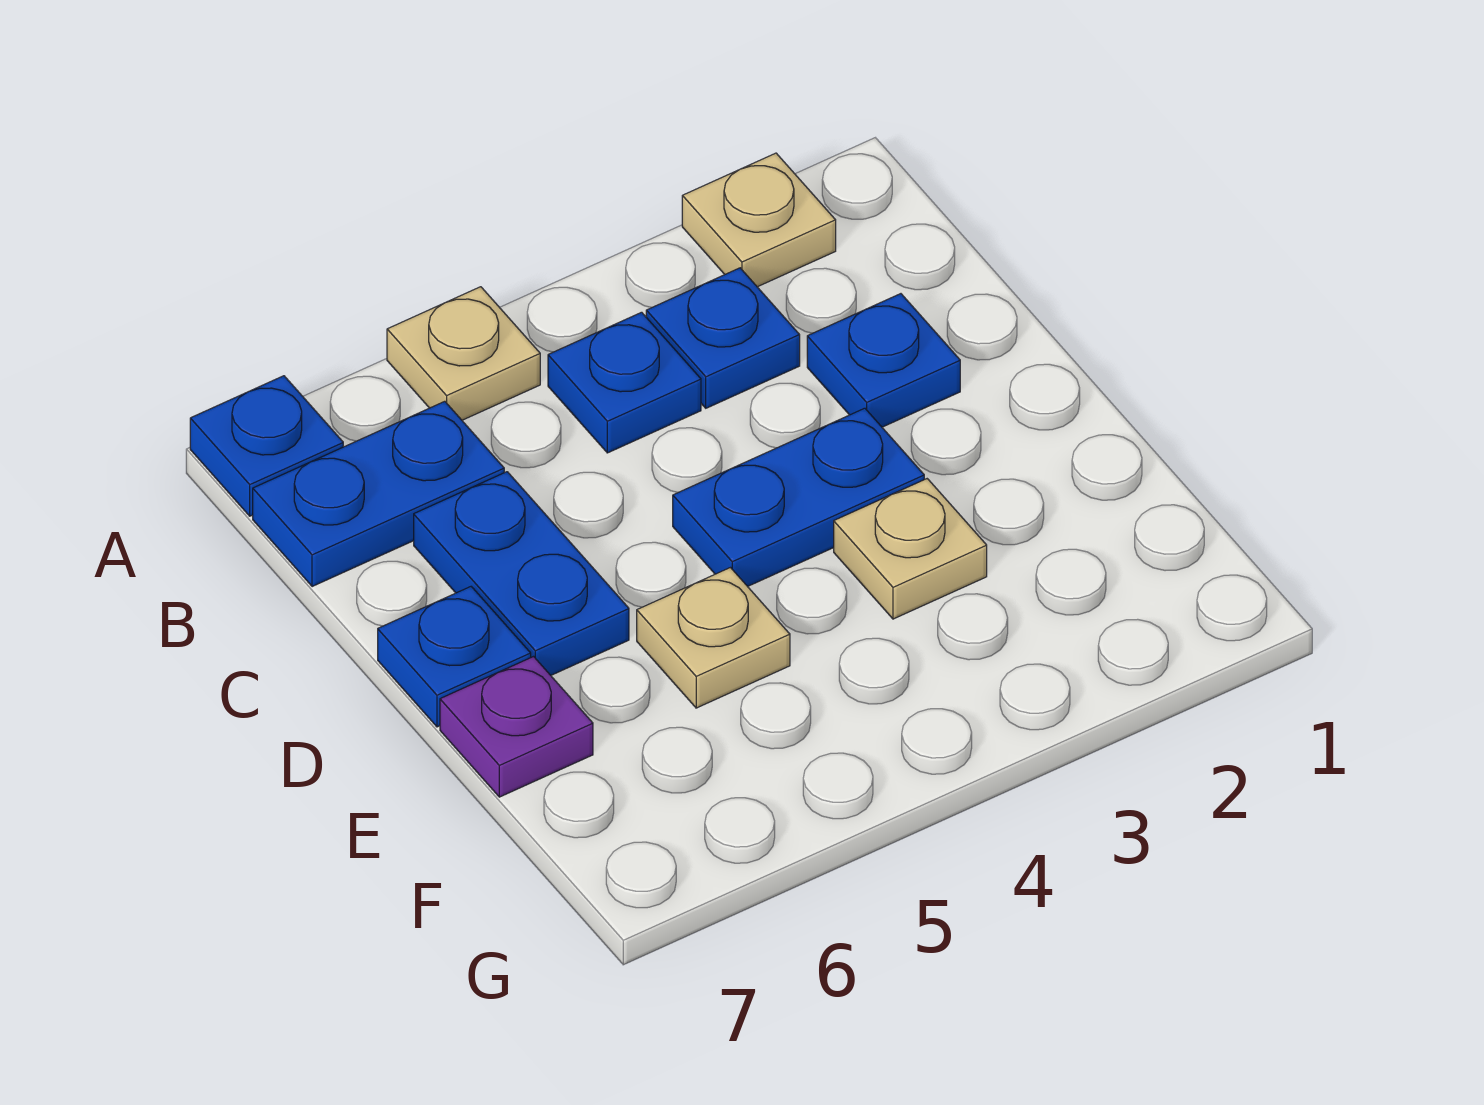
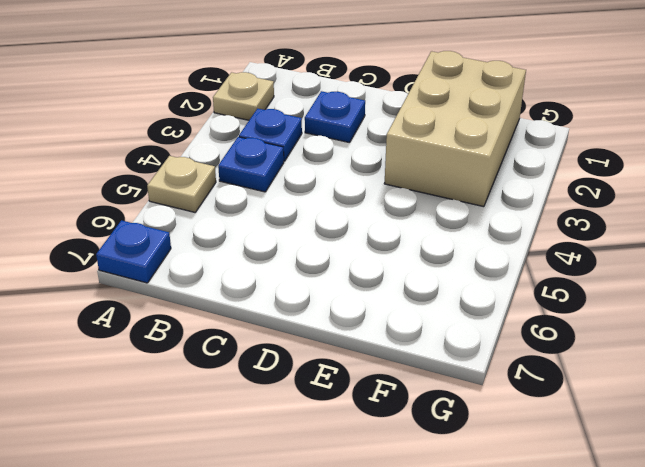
tan brick E1:F3 level 1 -> tan plate E3 level 1
none -> blue plate B6:B7 level 1
none -> blue plate C6:D6 level 1
none -> blue plate D3:D4 level 1

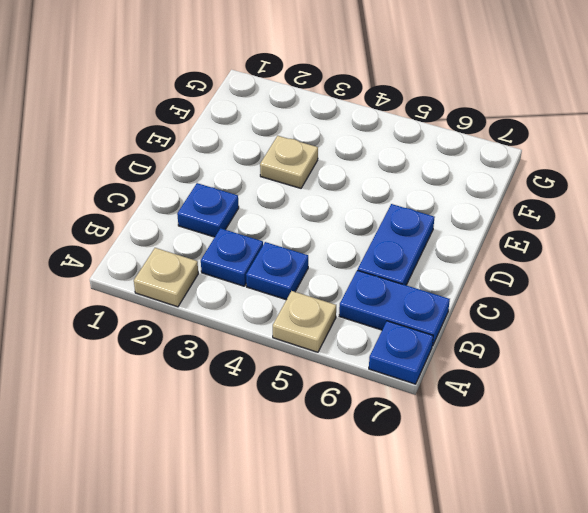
none -> blue plate D3:D4 level 1
none -> blue plate D7 level 1
none -> tan plate E5 level 1

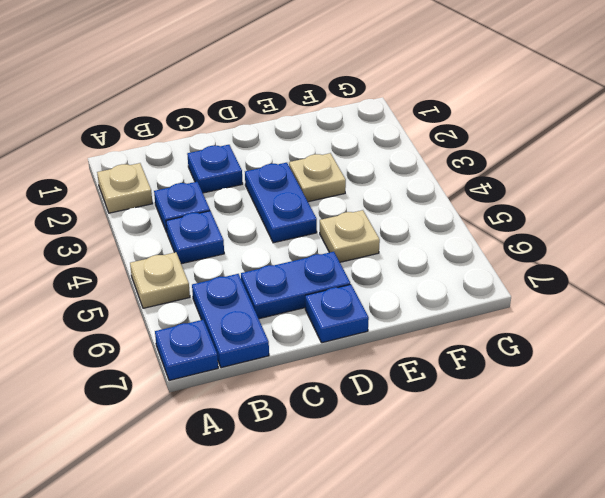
none -> purple plate E7 level 1

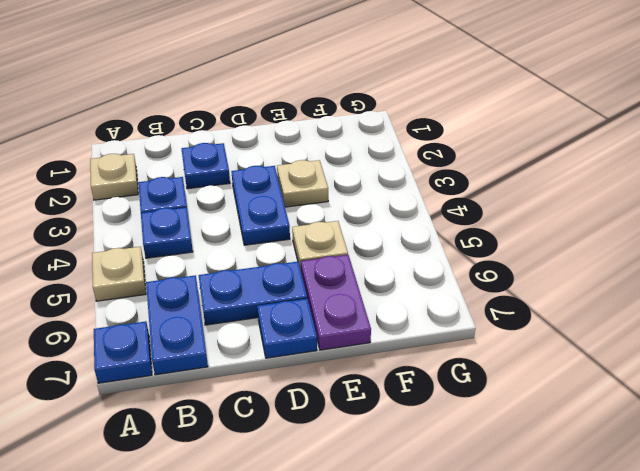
purple plate E6:E7 level 1 -> purple plate E7 level 1

